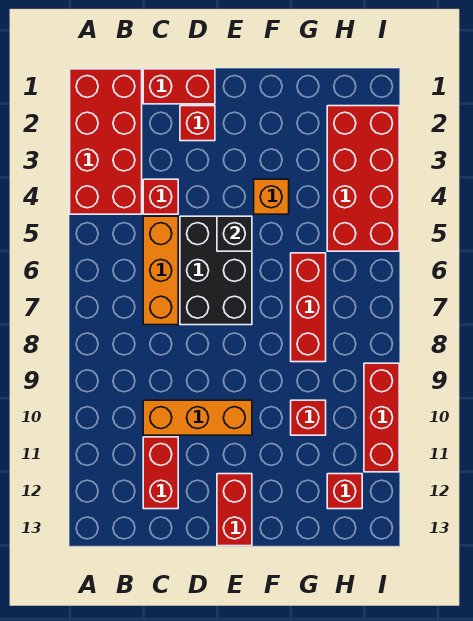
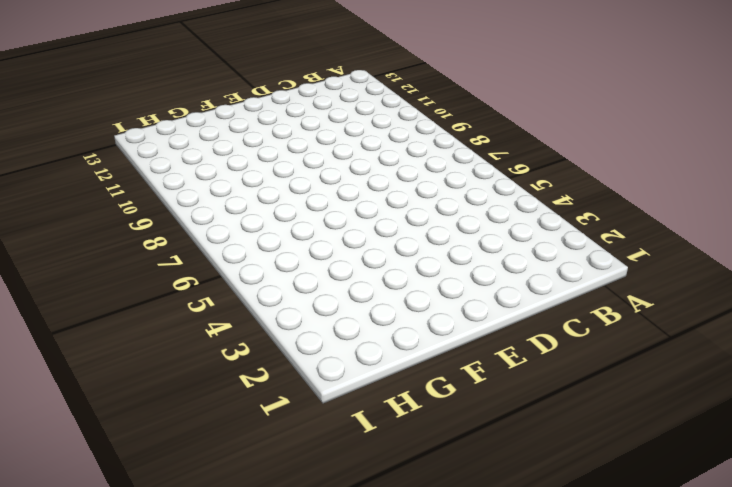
none -> red brick A1:B4 level 1
none -> red brick C1:D1 level 1
none -> red brick C4 level 1

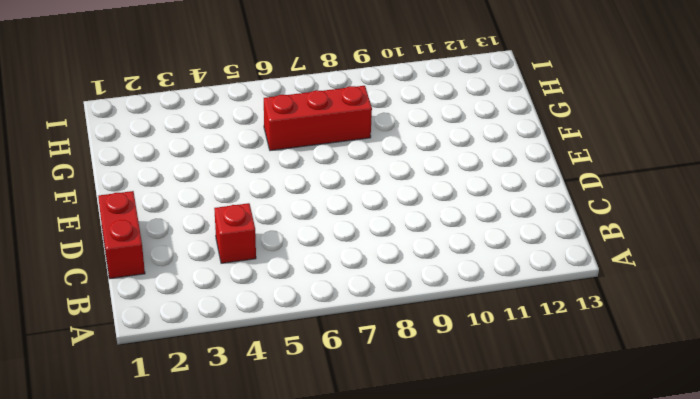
none -> red brick A1:B4 level 1
none -> orange brick C5:C7 level 1
none -> orange brick C10:E10 level 1

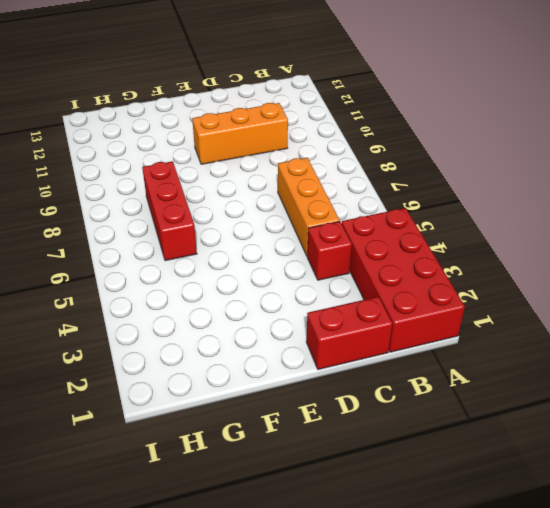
none -> red brick C11:C12 level 1
none -> red brick D2 level 1
none -> black brick D5:E7 level 1

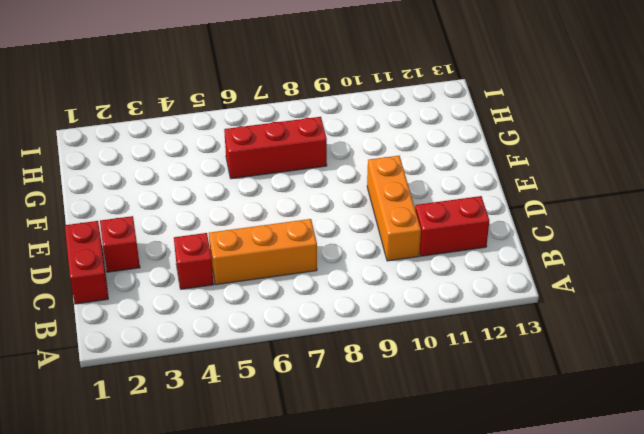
none -> red brick A1:B4 level 1
none -> black brick D5:E7 level 1
none -> red brick E12:E13 level 1

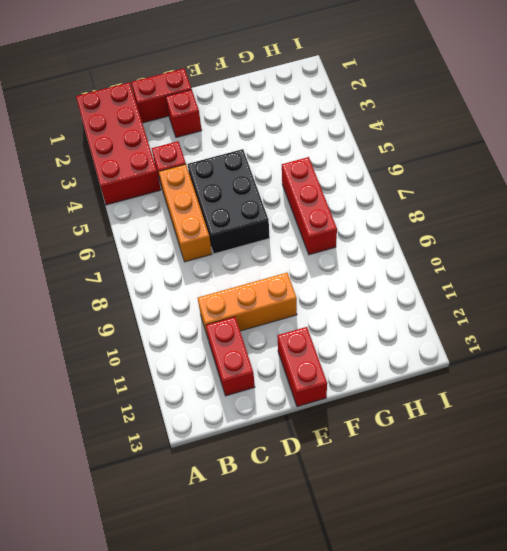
none -> orange brick F4 level 1
none -> red brick G10 level 1
none -> red brick H2:I5 level 1

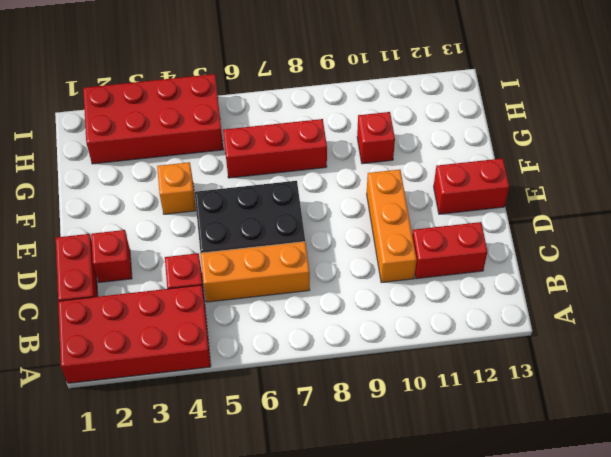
none -> red brick H12 level 1
none -> red brick I9:I11 level 1
none -> black brick E5 level 2

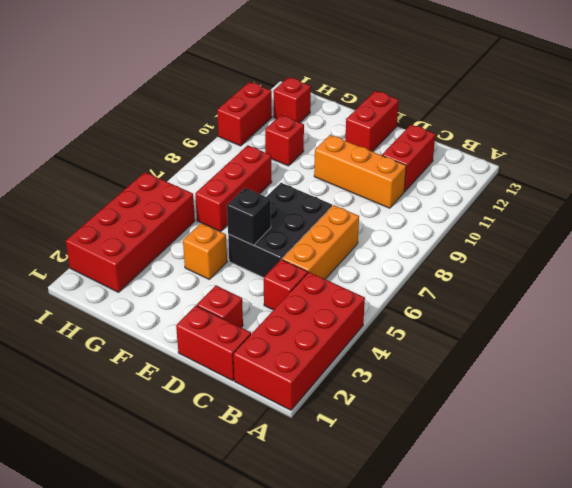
red brick I10:I11 level 1 -> red brick I9:I11 level 1

